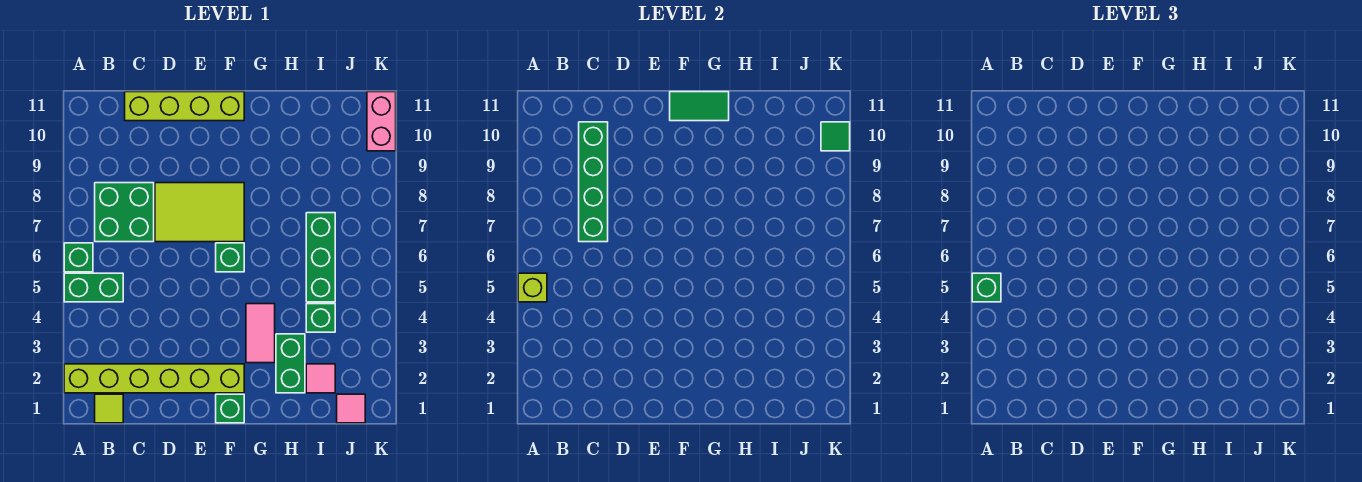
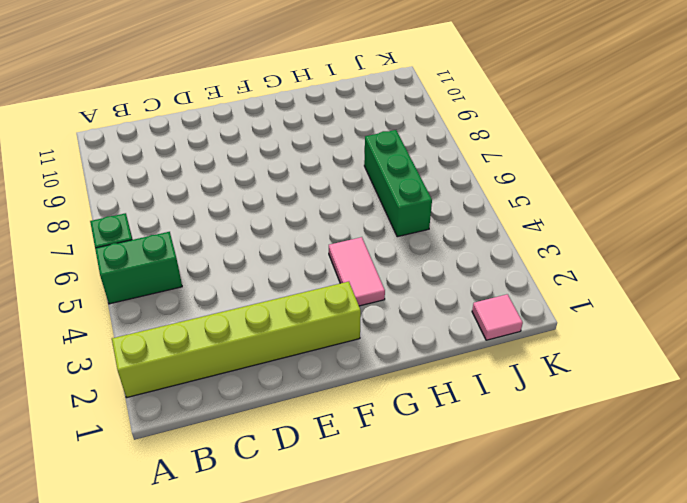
none -> lime tile B1 level 1
none -> green brick B7:C8 level 1
none -> lime brick C11:F11 level 1

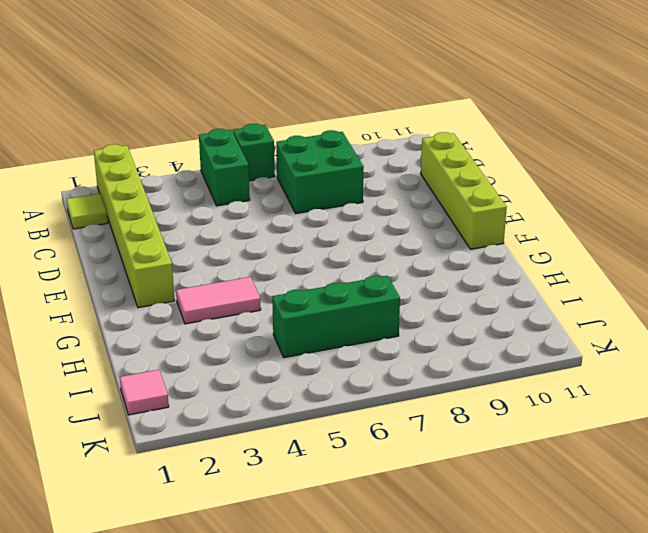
none -> lime tile D7:F8 level 1
none -> green brick F1 level 1
none -> green brick F6 level 1

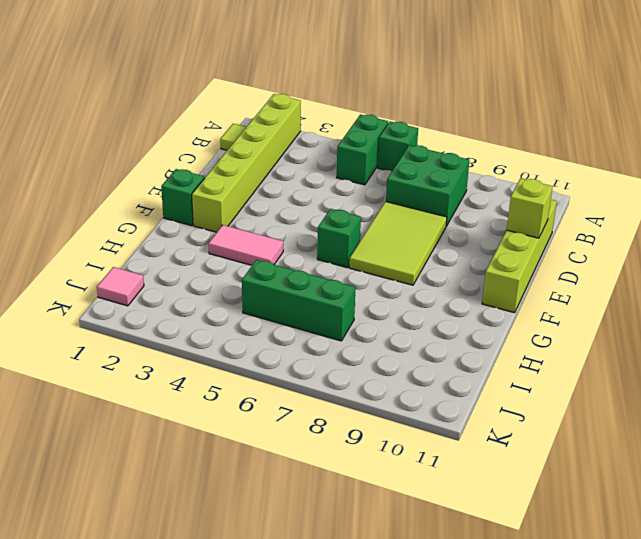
lime brick D11 level 2 -> lime brick A5 level 2
none -> green brick H2:H3 level 1
none -> pink tile I2 level 1
none -> green brick I4 level 1

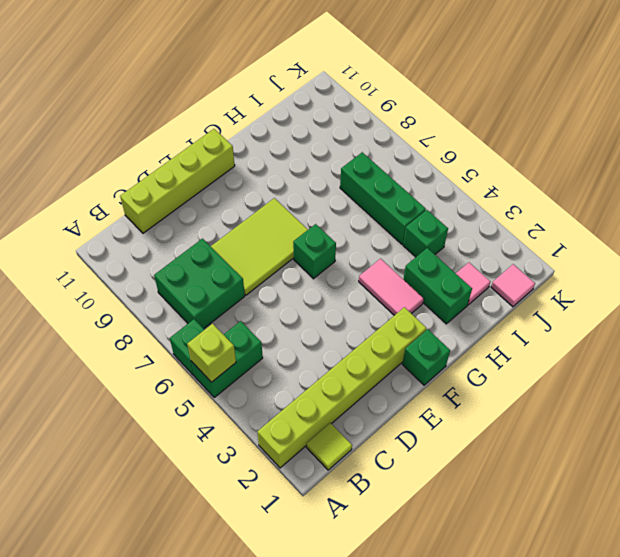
none -> pink brick K10:K11 level 1
none -> green brick C7:C10 level 2
none -> green tile F11:G11 level 2

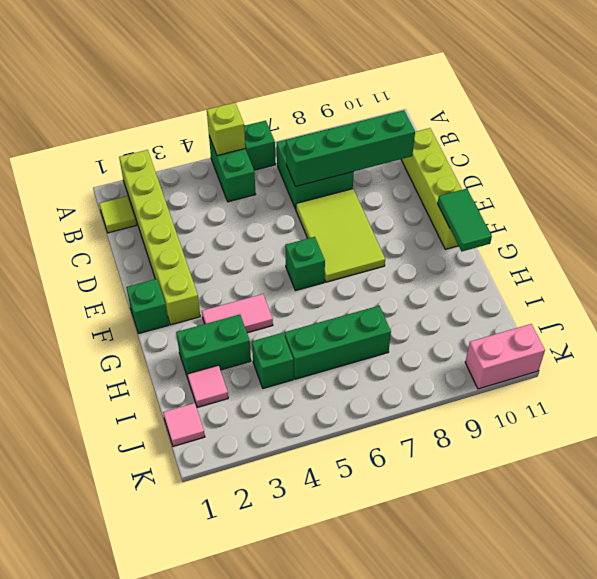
none -> green tile K10 level 2
none -> green brick A5 level 3

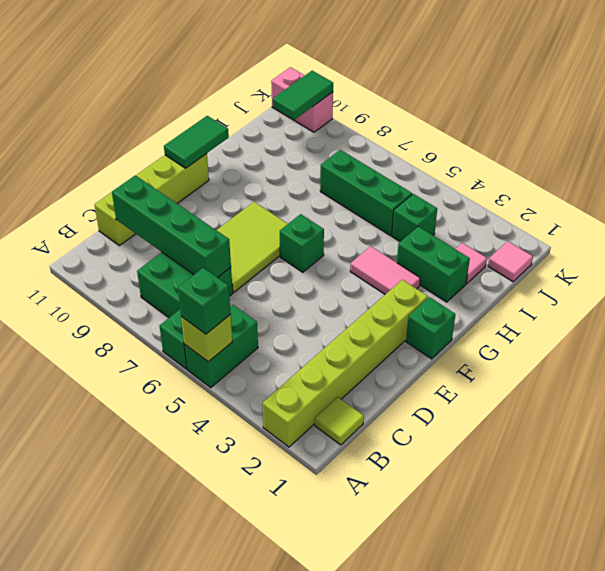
green tile J10:K10 level 2 -> green tile K10 level 2

